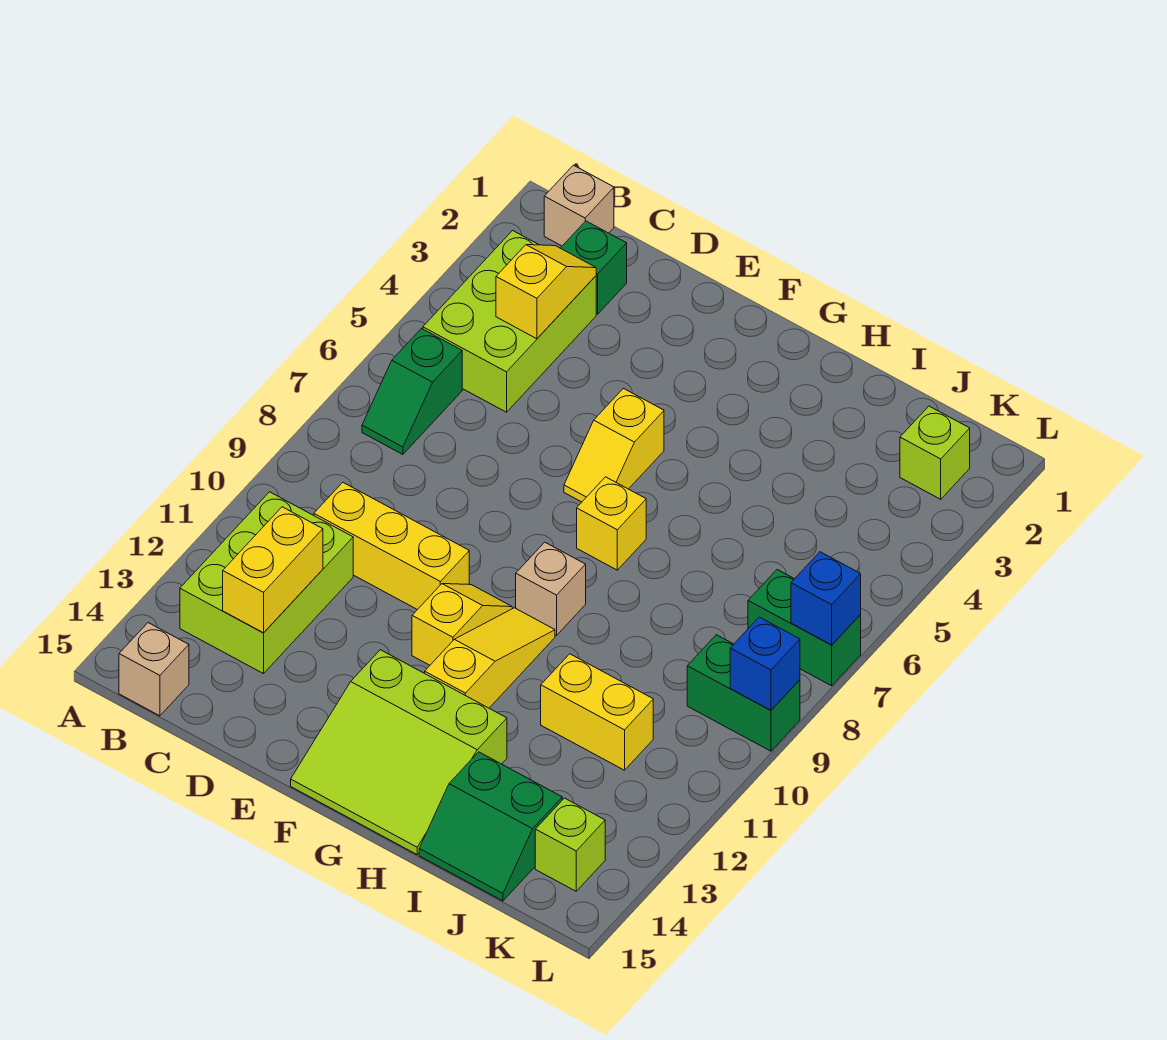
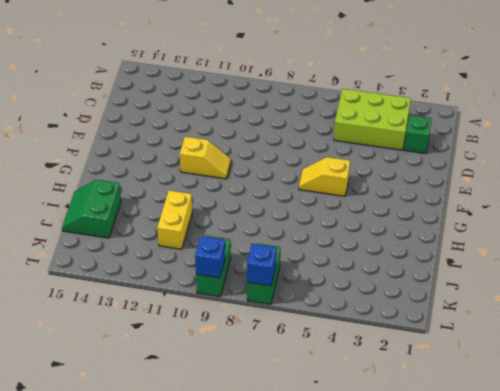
none -> tan brick B1 level 1
none -> green slope B6:B7 level 1 top 6
none -> lime brick B11:C13 level 1

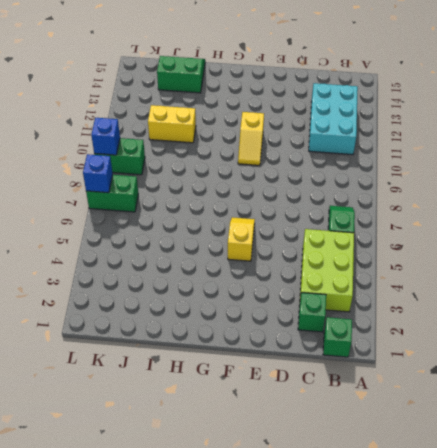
green brick B1 level 1 -> tan brick B1 level 1
cyan brick B11:C13 level 1 -> lime brick B11:C13 level 1
none -> tan brick B15 level 1
none -> yellow brick C10:E10 level 1
none -> lime slope F13:H15 level 1 top 13

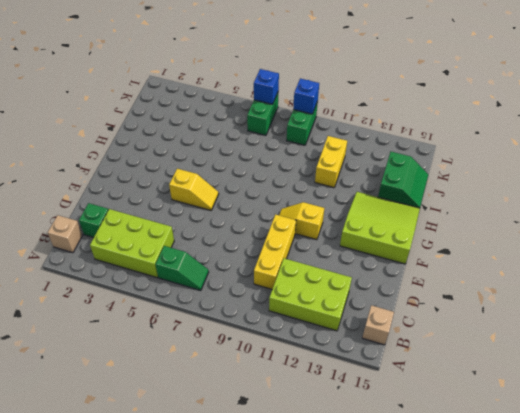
lime slope F13:H15 level 1 top F -> lime slope F13:H15 level 1 top 13
none -> yellow brick G7 level 1
none -> tan brick G9 level 1
none -> yellow slope G10:G12 level 1 top 12

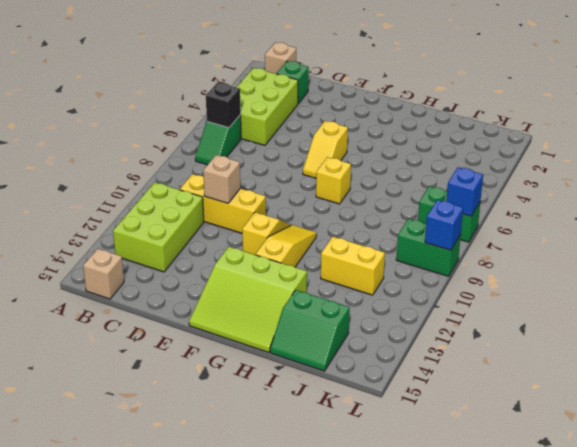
black brick B6 level 2 -> none
tan brick D10 level 2 -> tan brick G9 level 1
none -> lime brick K2 level 1
none -> lime brick K14 level 1
none -> yellow slope C3:C4 level 2 top 4

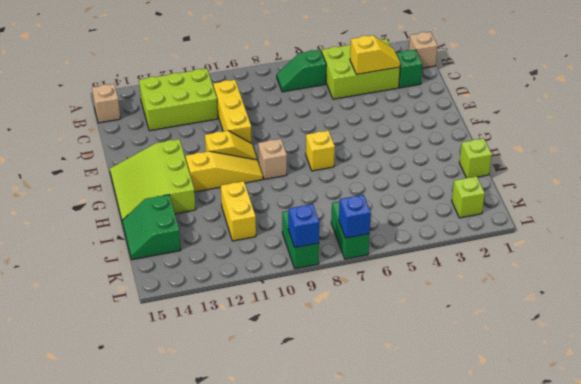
lime brick I1 level 1 -> lime brick K14 level 1
none -> yellow slope F5:F6 level 1 top 5
none -> yellow brick C12:C13 level 2

